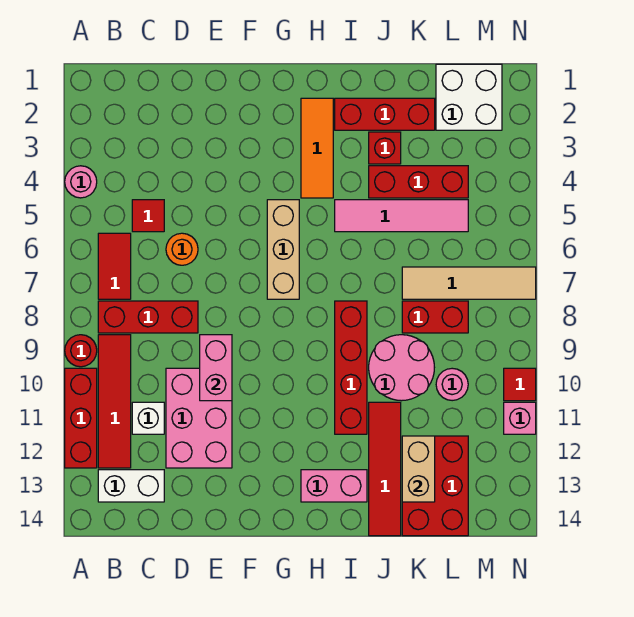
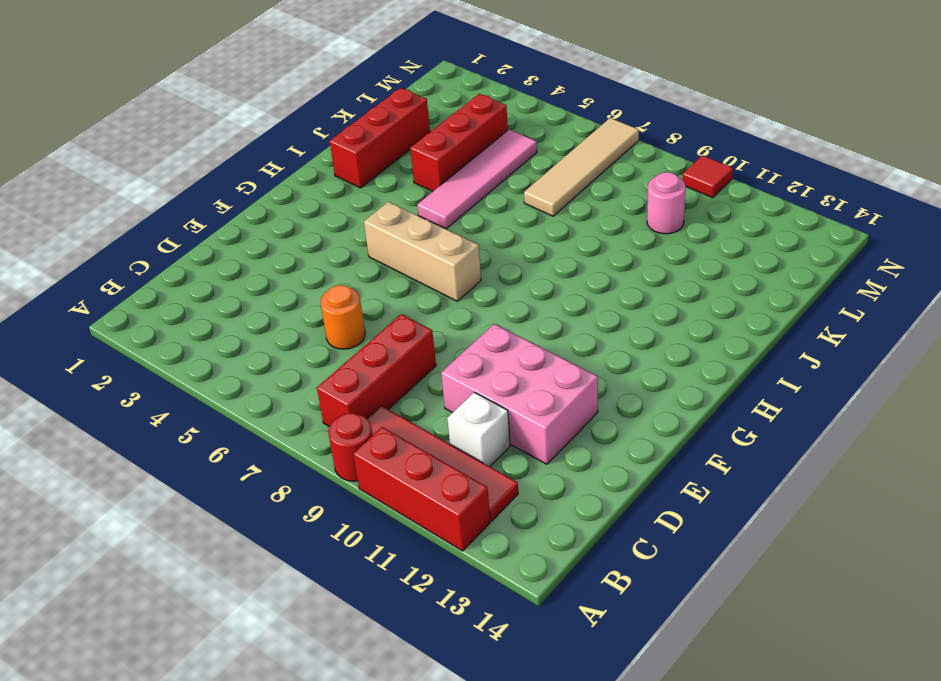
none -> pink round brick A4 level 1
none -> red tile B6:B7 level 1
none -> white brick B13:C13 level 1
none -> red tile C5 level 1

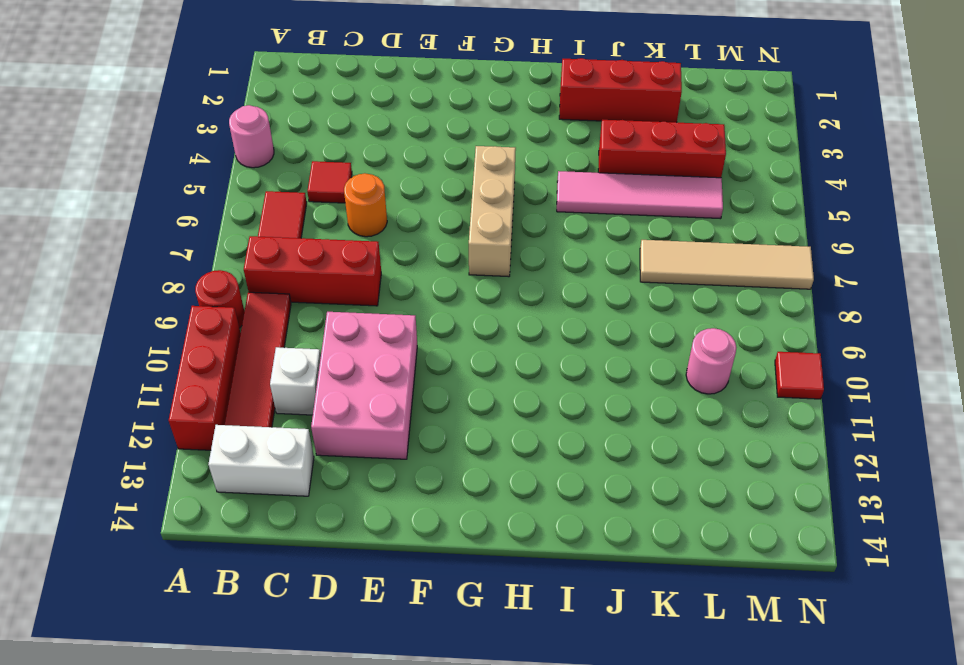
none -> orange tile H2:H4 level 1
none -> pink brick H13:I13 level 1
none -> red brick I8:I11 level 1
none -> red brick J3 level 1

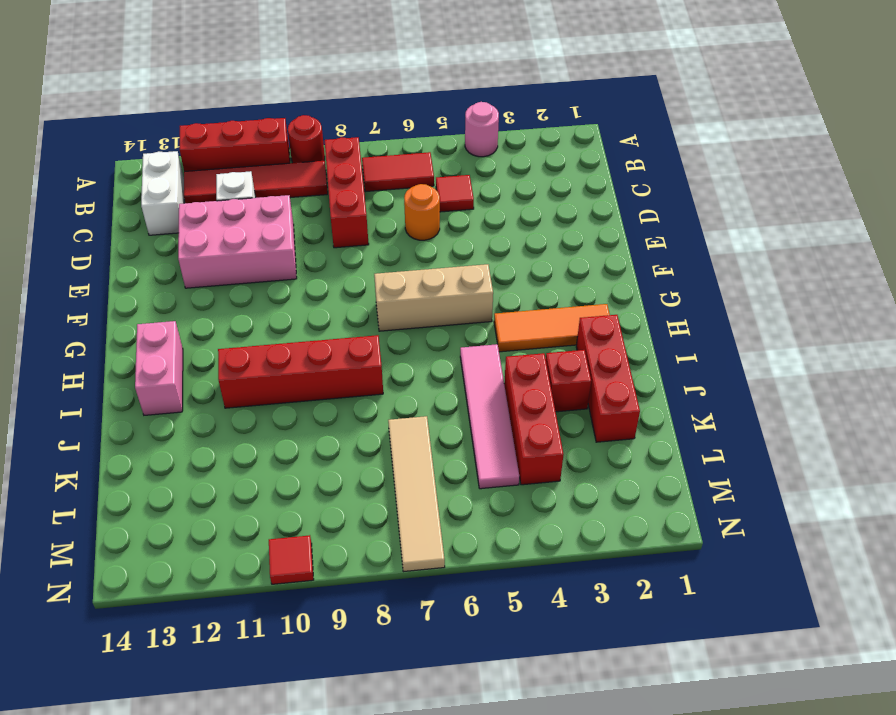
none -> pink round brick J9:K10 level 1
none -> red tile J11:J14 level 1
none -> red brick K8:L8 level 1
none -> red brick K12:L14 level 1

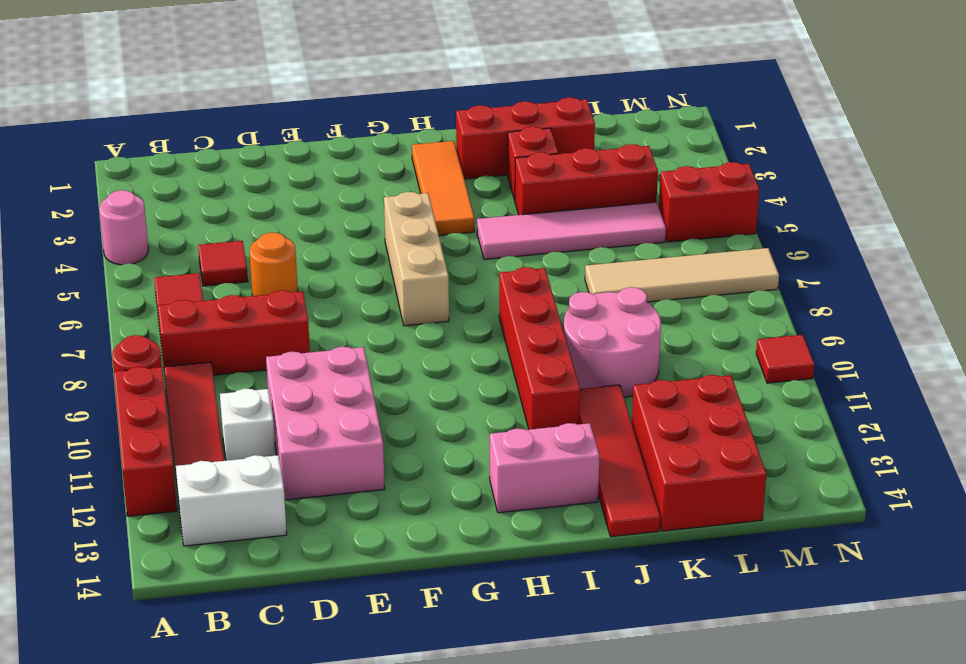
red brick M5:N5 level 1 -> red brick K8:L8 level 1
none -> white brick L1:M2 level 1
none -> pink round brick L10 level 1
none -> pink brick N11 level 1
none -> pink brick E9:E10 level 2

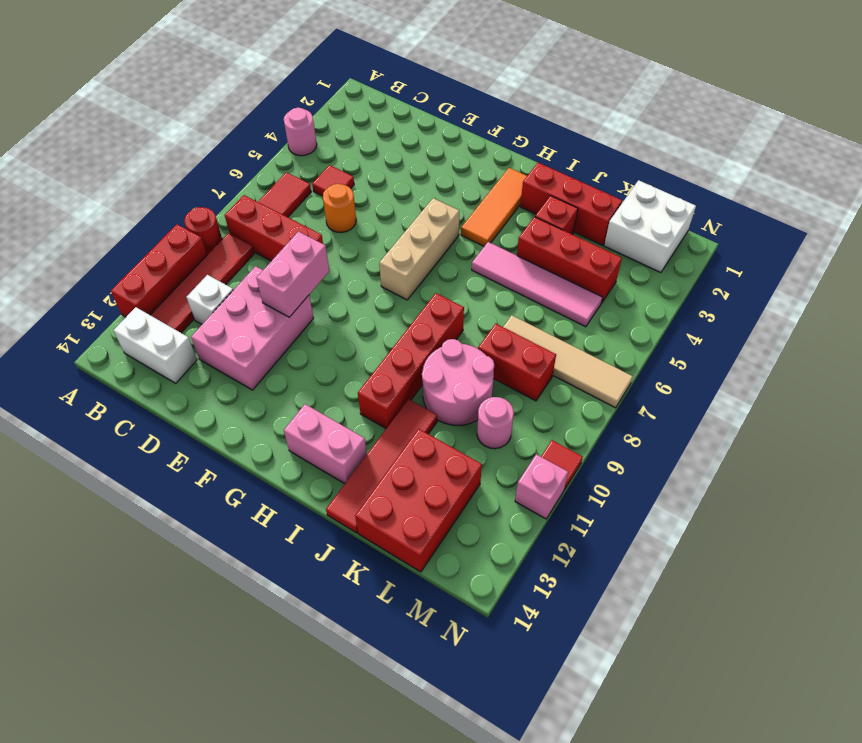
none -> tan brick K12:K13 level 2

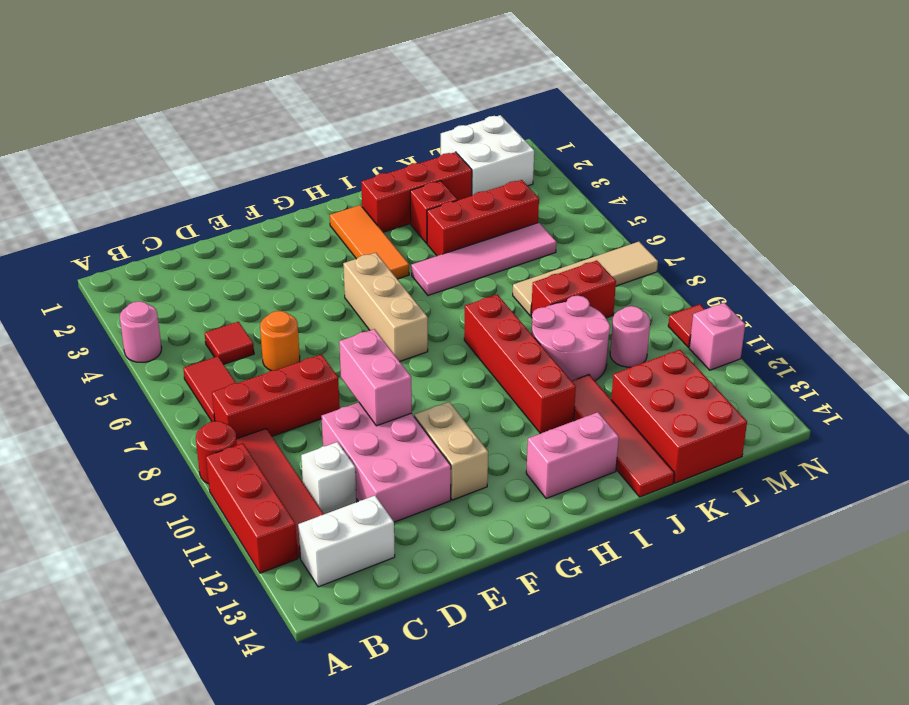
tan brick F11:F12 level 1 -> tan brick K12:K13 level 2

